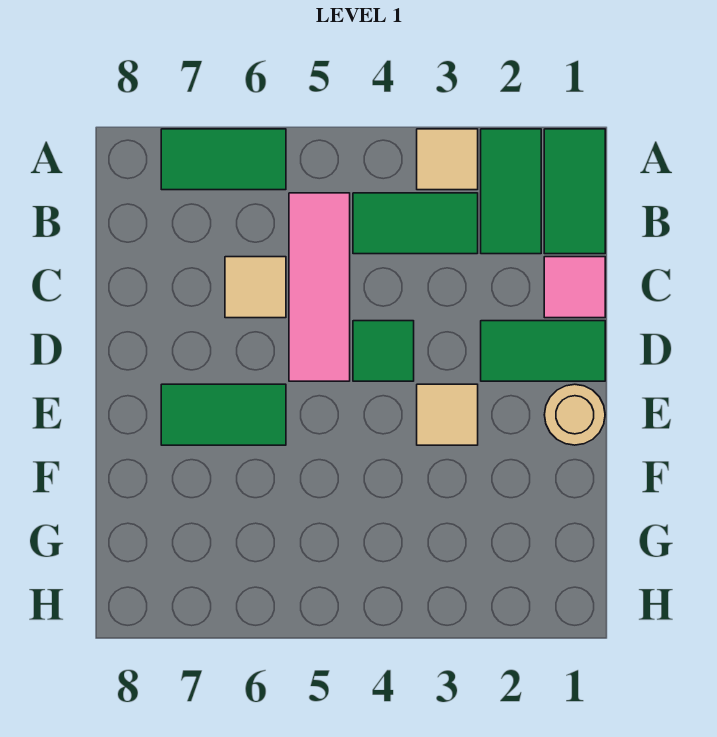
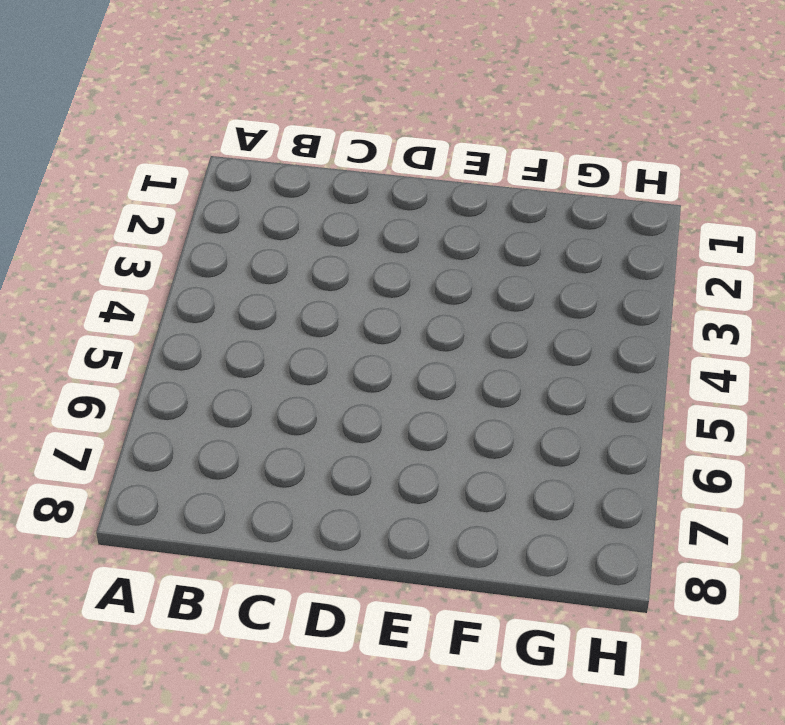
none -> green tile A1:B1 level 1
none -> green tile A2:B2 level 1
none -> tan tile A3 level 1

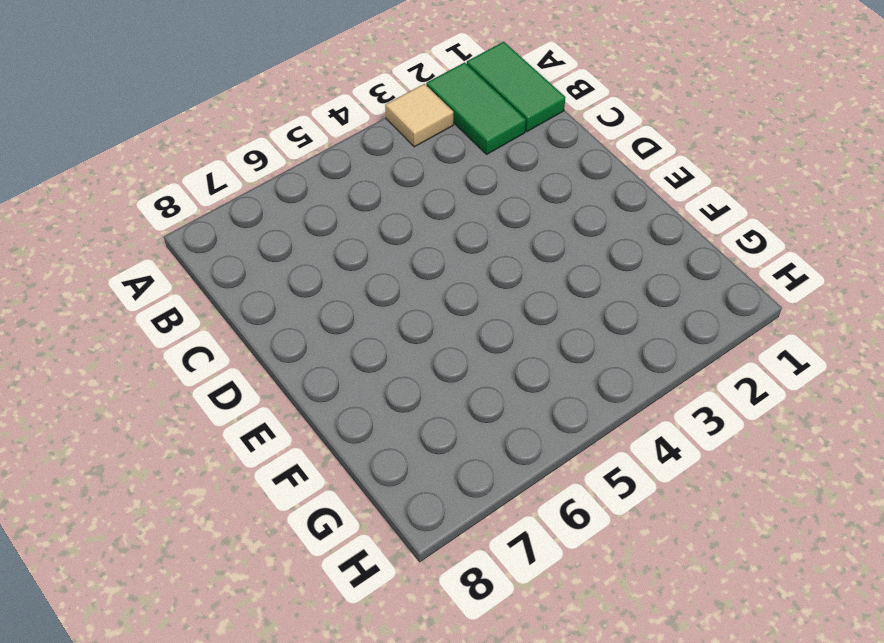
none -> green tile A6:A7 level 1
none -> green tile B3:B4 level 1
none -> pink tile B5:D5 level 1

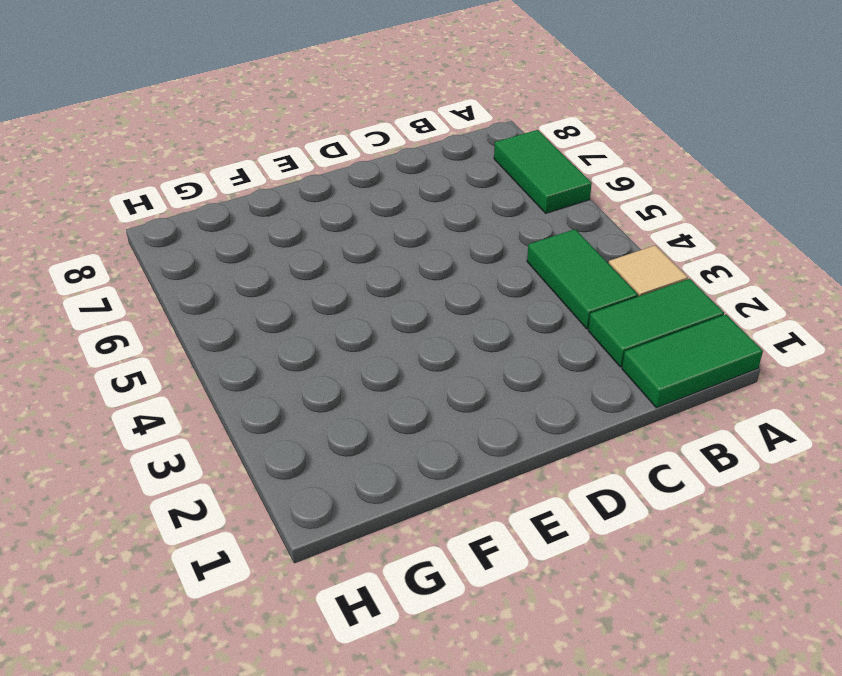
none -> pink tile B5:D5 level 1
none -> pink tile C1 level 1
none -> tan tile C6 level 1

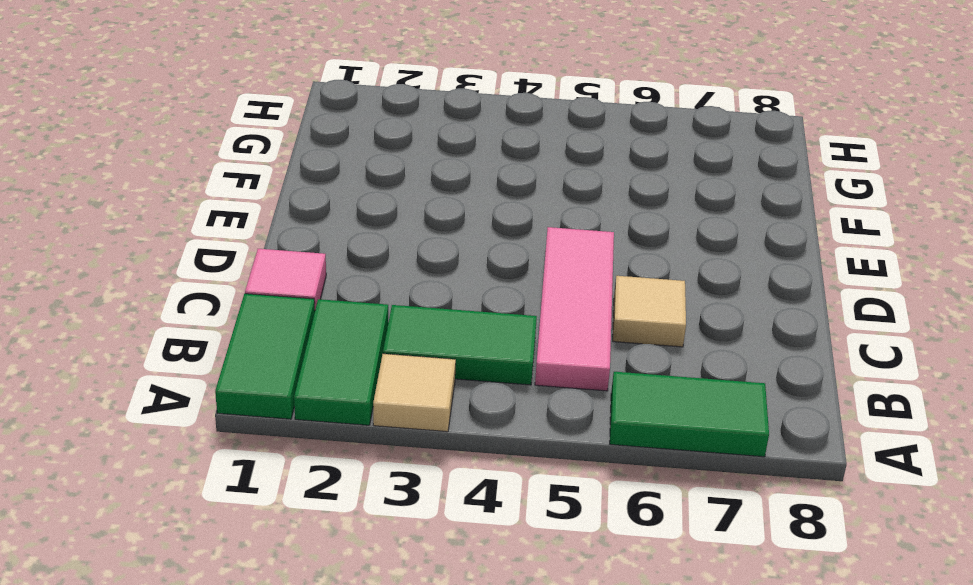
none -> green tile D1:D2 level 1
none -> green tile D4 level 1
none -> tan round brick E1 level 1

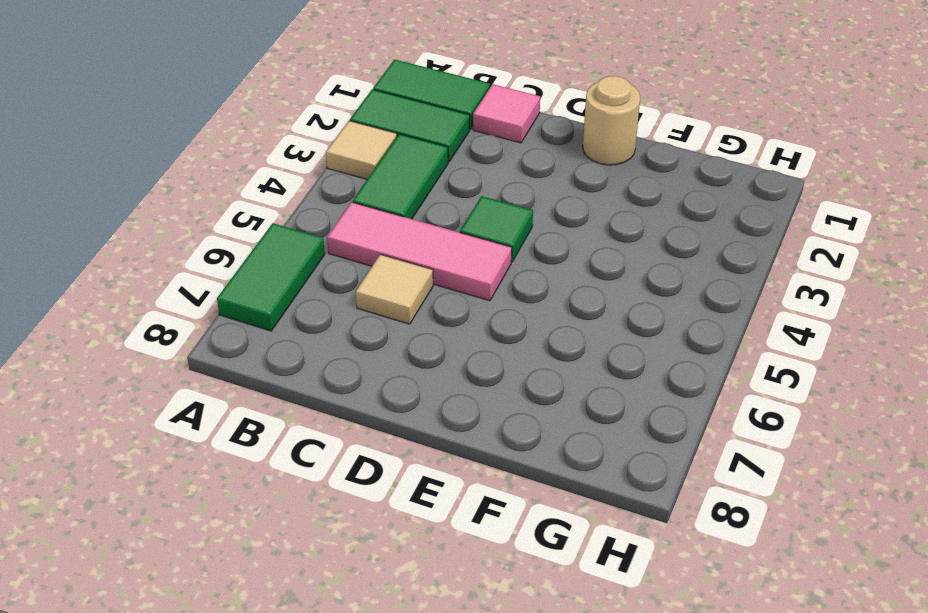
none -> green tile D1:D2 level 1
none -> tan tile E3 level 1
none -> green tile E6:E7 level 1

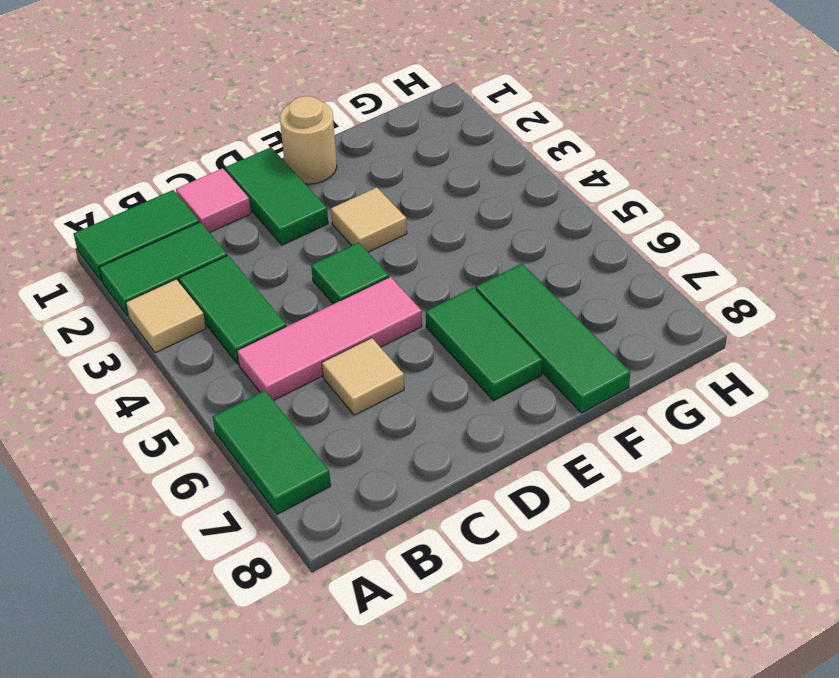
green tile F6:F8 level 1 -> none

